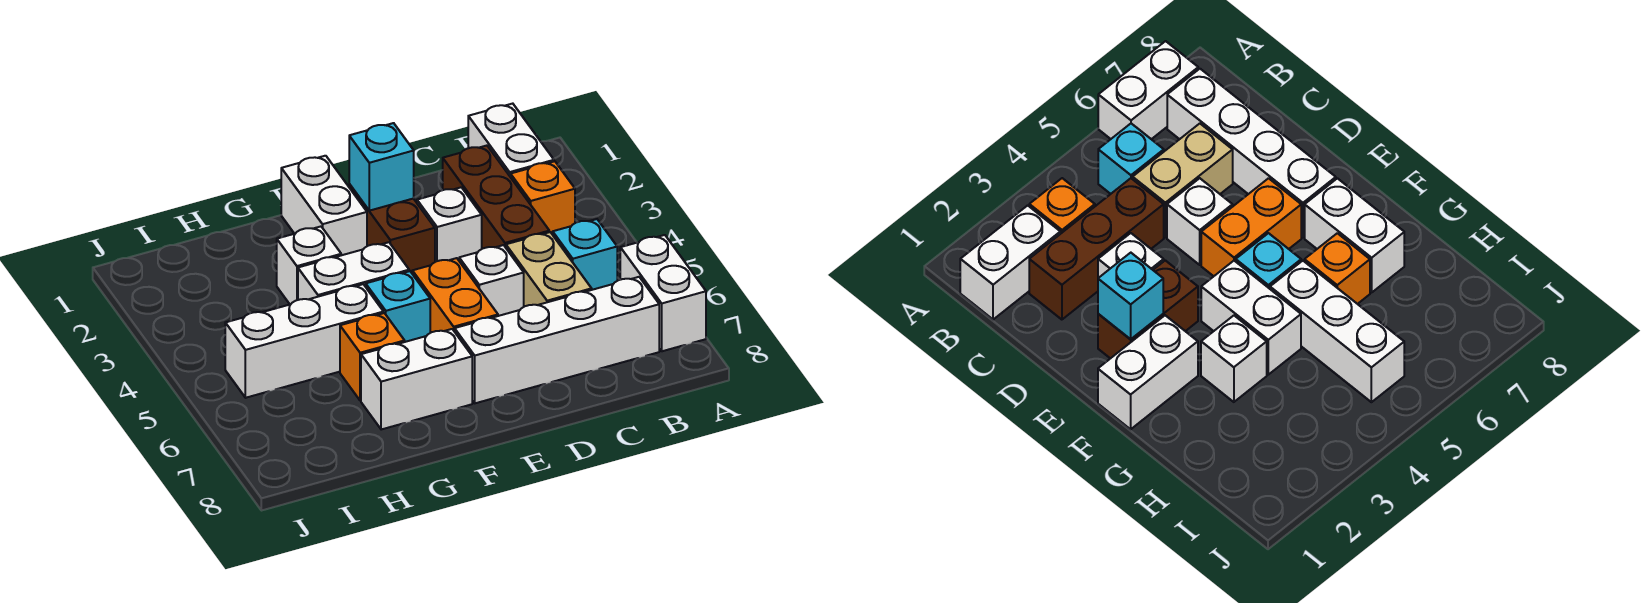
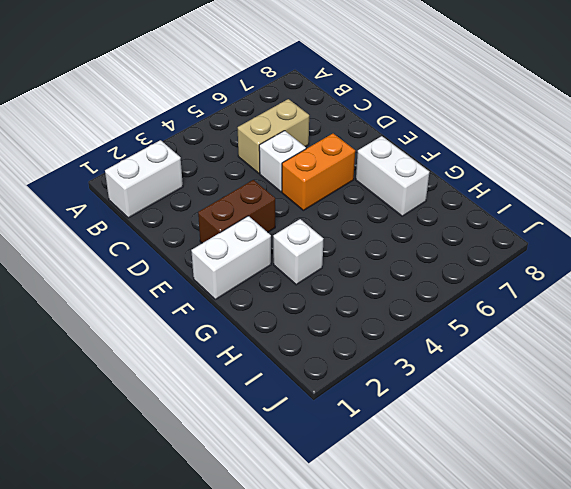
none -> white brick A6:A7 level 1
none -> orange brick B3 level 1
none -> cyan brick B5 level 1

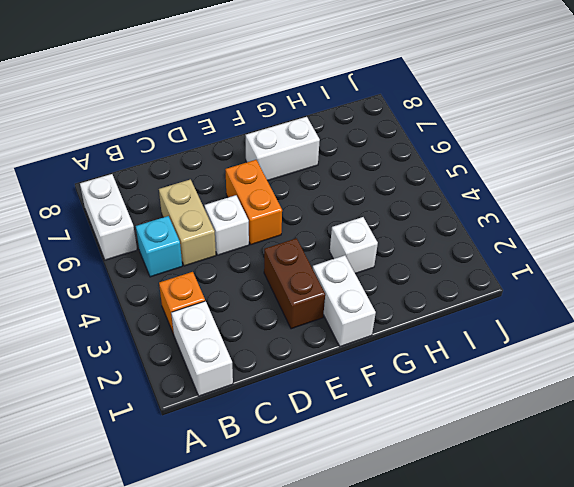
none -> white brick B7:E7 level 1
none -> brown brick C2:C4 level 1
none -> white brick D3 level 1

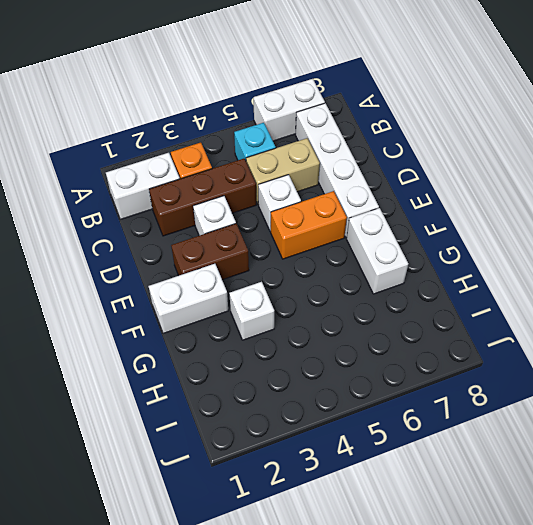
none -> white brick F4:G4 level 1
none -> cyan brick F5 level 1
none -> white brick G5:I5 level 1

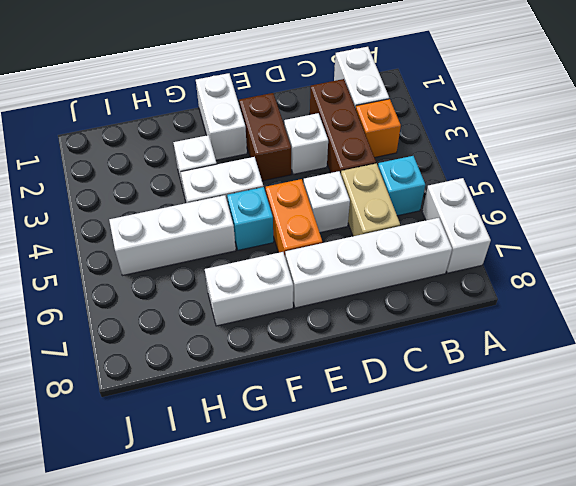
none -> orange brick G6 level 1
none -> cyan brick E2 level 2

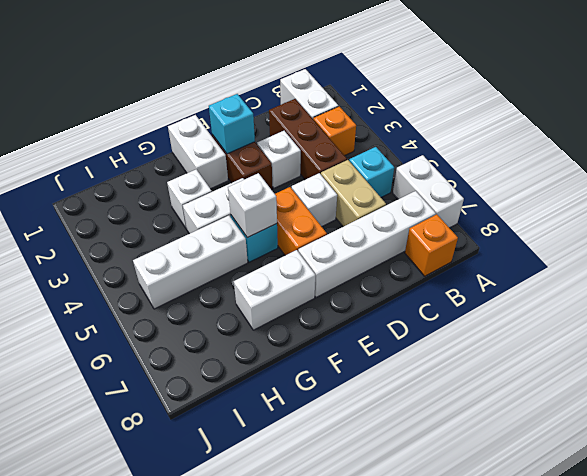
orange brick B8 level 1 -> orange brick G6 level 1
white brick F5 level 2 -> none

